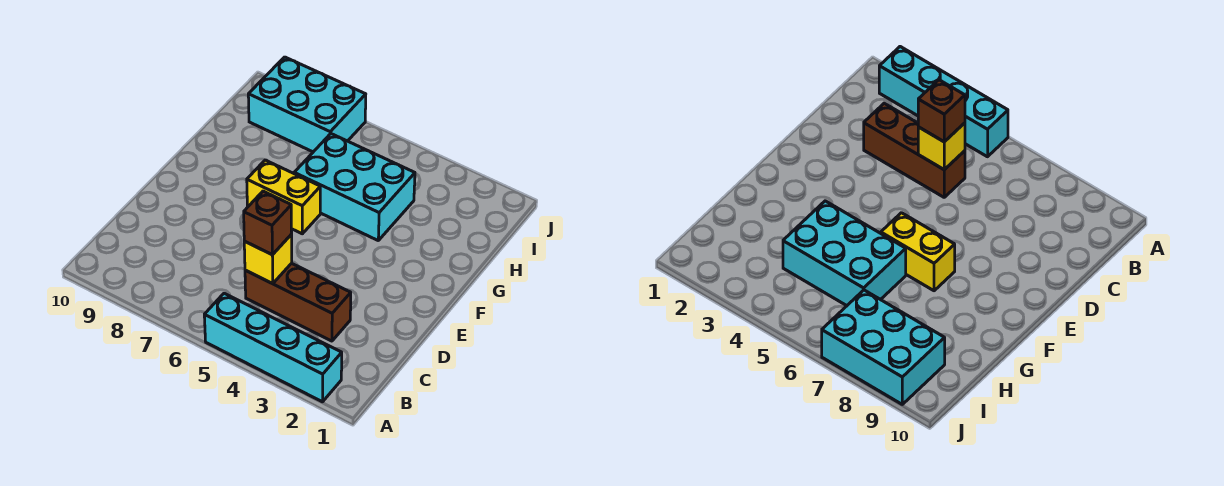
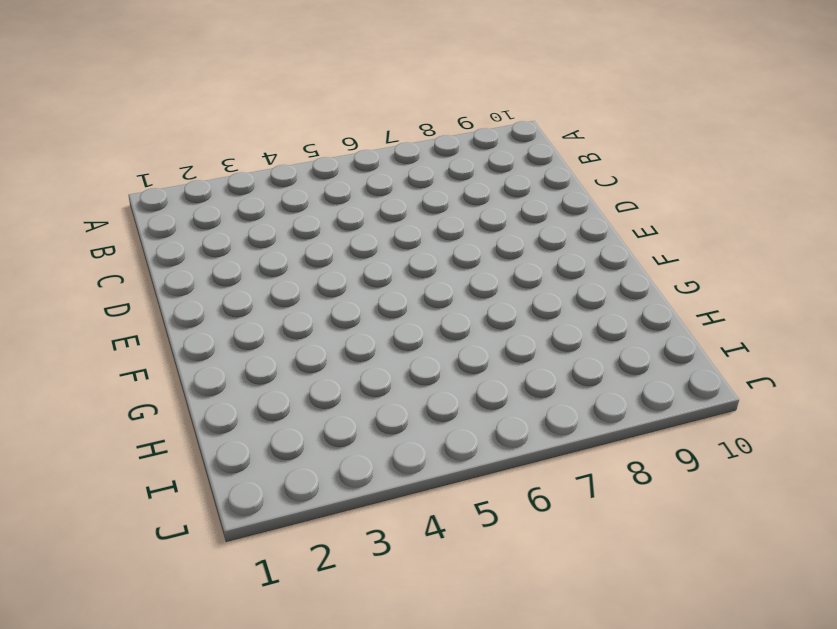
none -> cyan brick A2:A5 level 1
none -> brown brick C3:C5 level 1

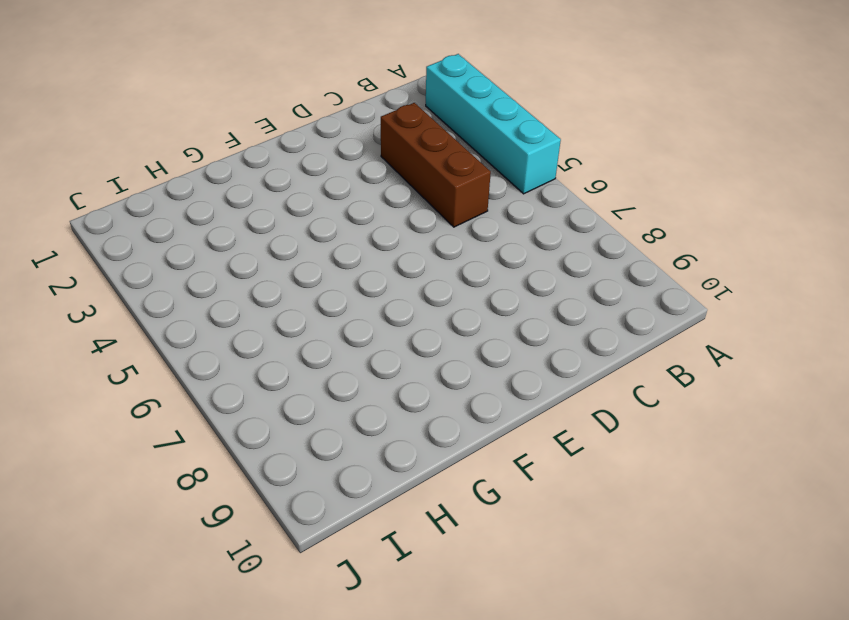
none -> yellow brick F6:F7 level 1
none -> cyan brick G4:H6 level 1

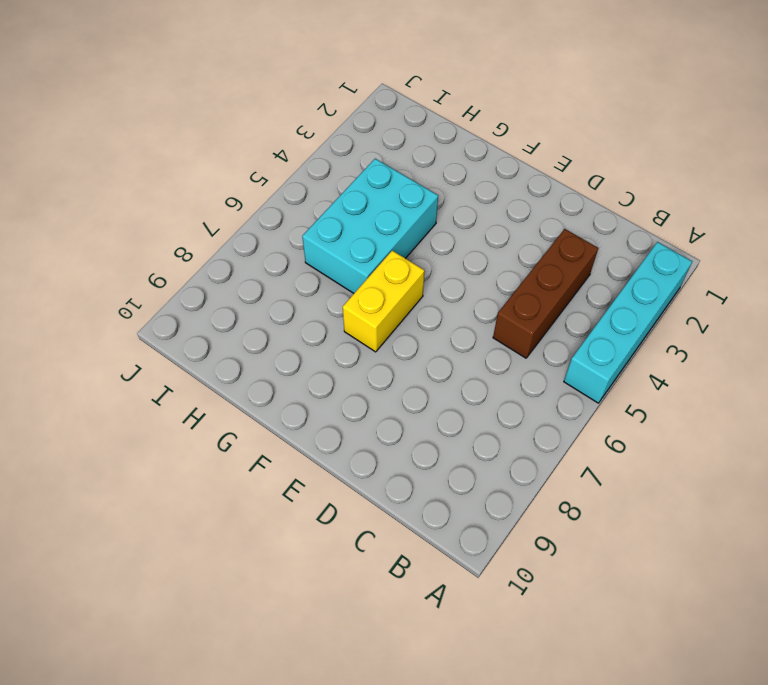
none -> cyan brick I7:J9 level 1
none -> yellow brick C5 level 2

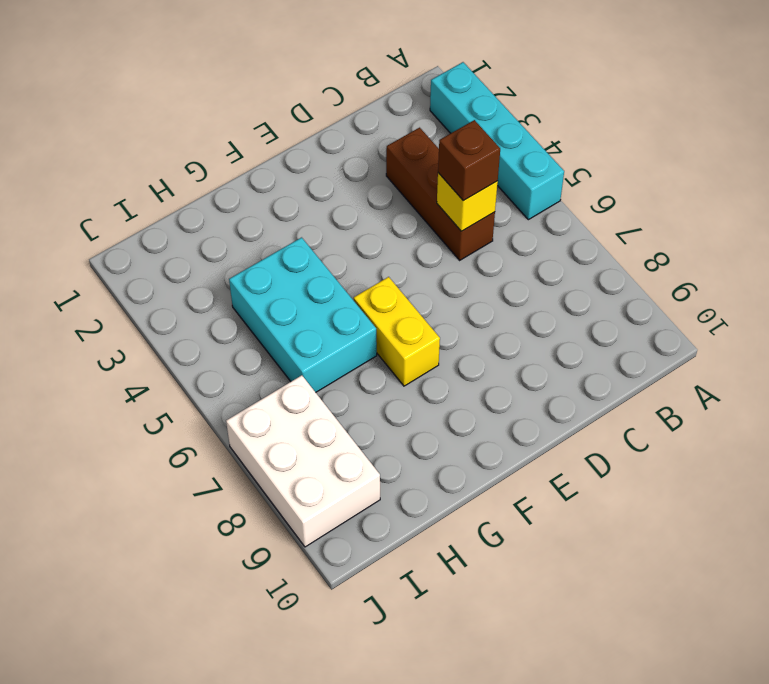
white brick I7:J9 level 1 -> cyan brick I7:J9 level 1

